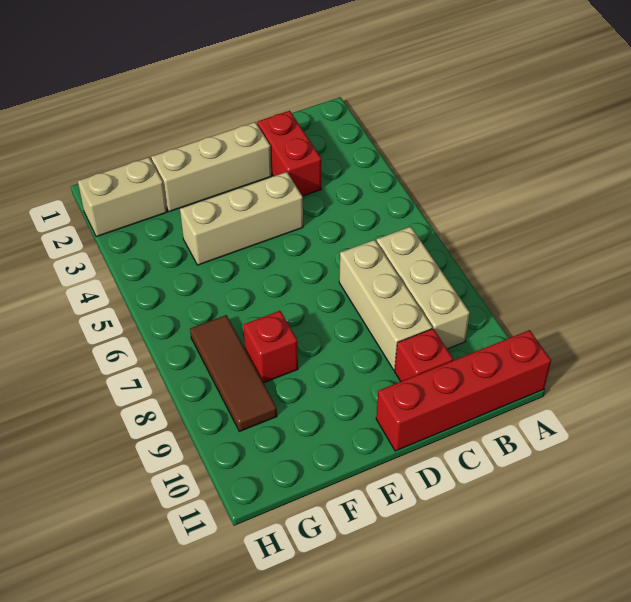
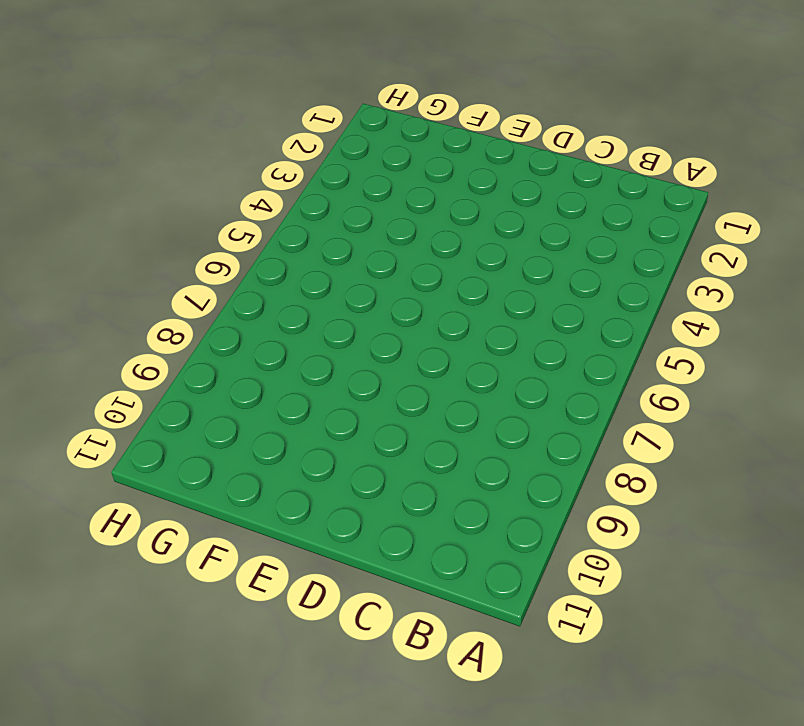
none -> red brick A11:D11 level 1
none -> tan brick B7:B9 level 1

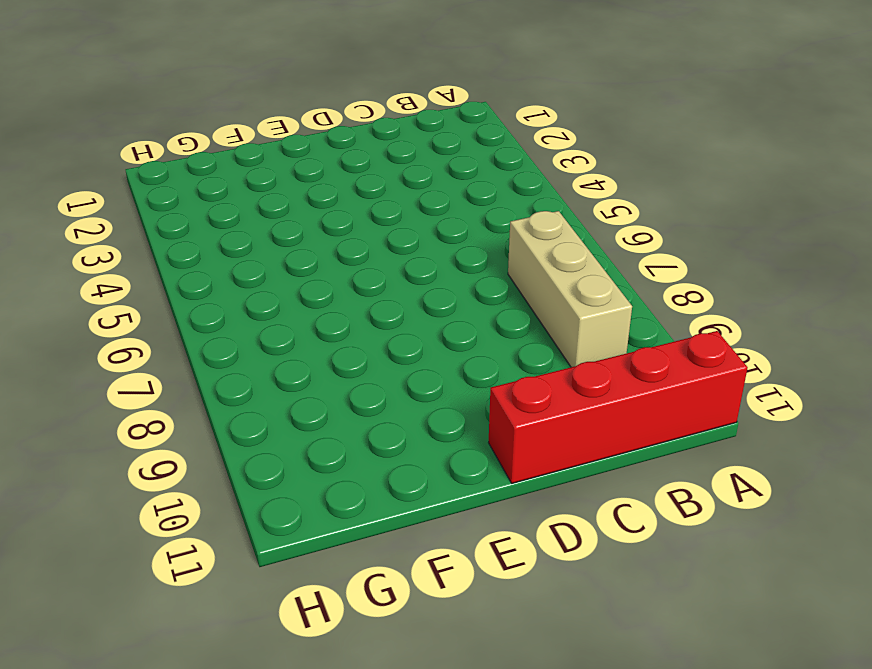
none -> red brick C2:C3 level 1
none -> tan brick C7:C9 level 1

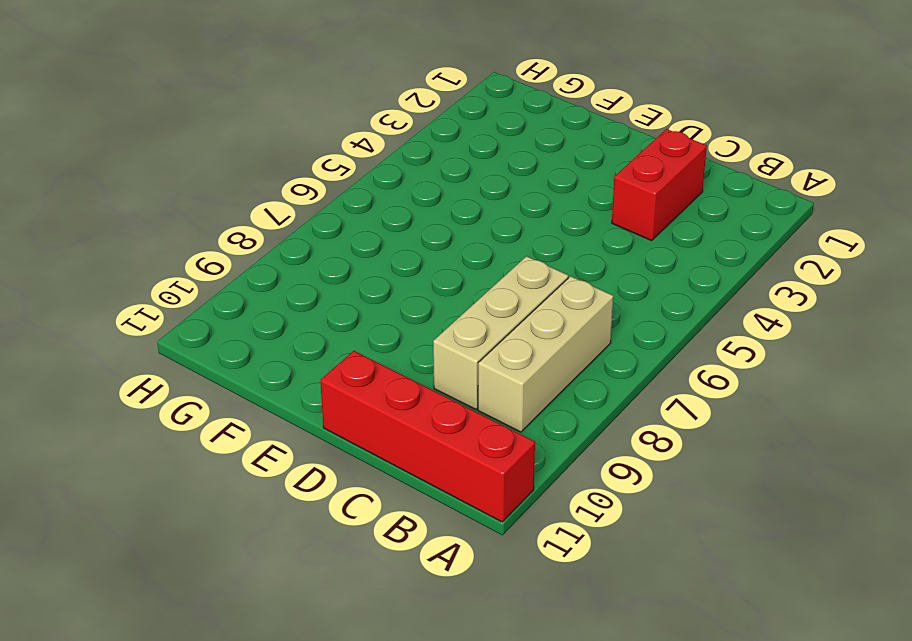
none -> red brick C10 level 1
none -> tan brick D2:F2 level 1

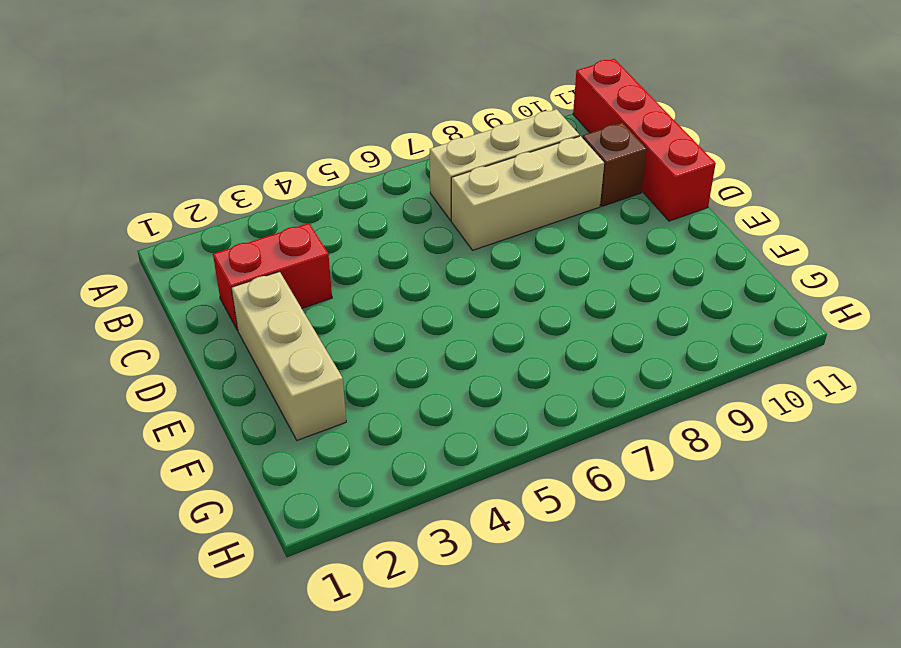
brown brick C10 level 1 -> red brick C10 level 1
none -> tan brick D4:F4 level 1
none -> red brick F8 level 1

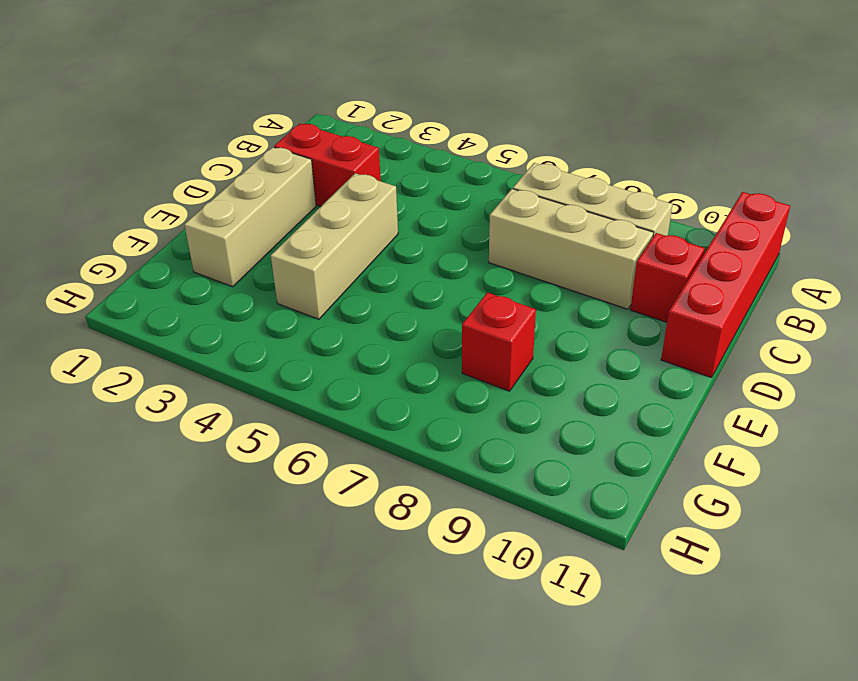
none -> tan brick G2:H2 level 1
none -> brown tile G7:G9 level 1

